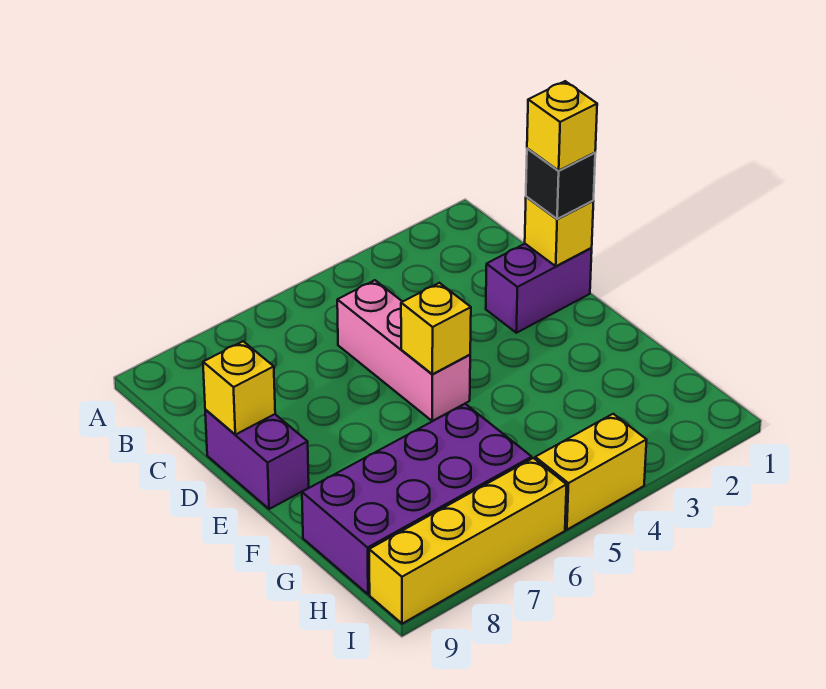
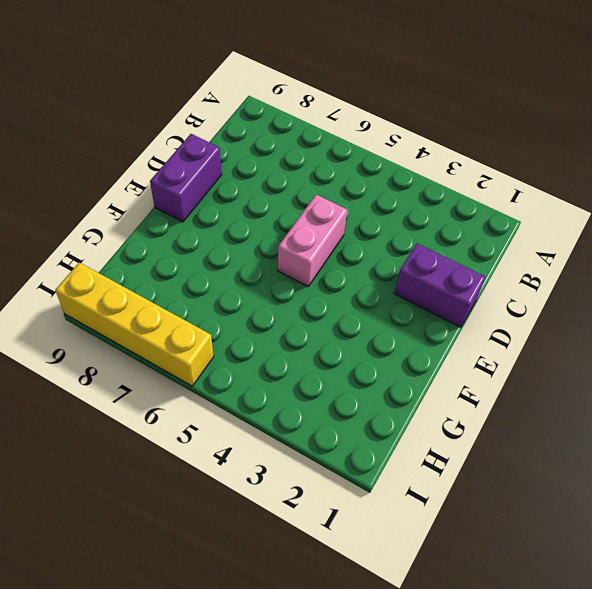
pink brick D5:E5 level 1 -> pink brick C5:E5 level 1
none -> purple brick G6:H9 level 1
none -> yellow brick I4:I5 level 1

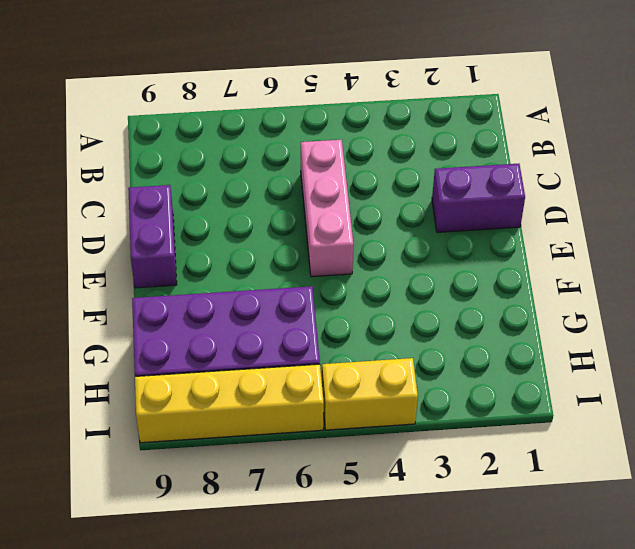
none -> yellow brick D1 level 2
none -> yellow brick D9 level 2

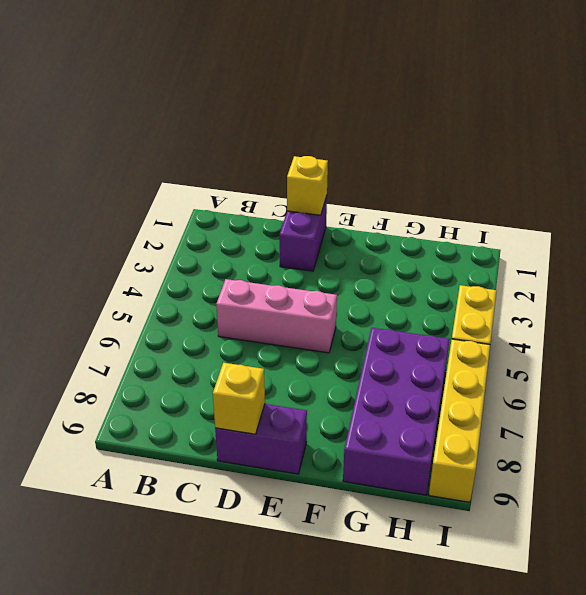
none -> yellow brick E5 level 2
none -> black brick D1 level 3

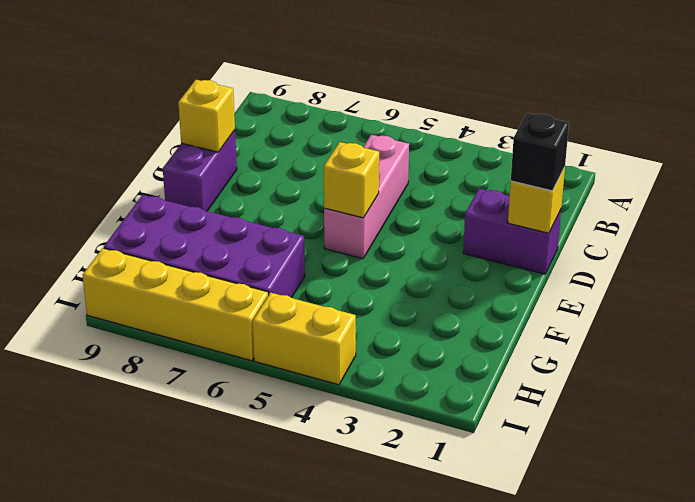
none -> yellow brick D1 level 4

